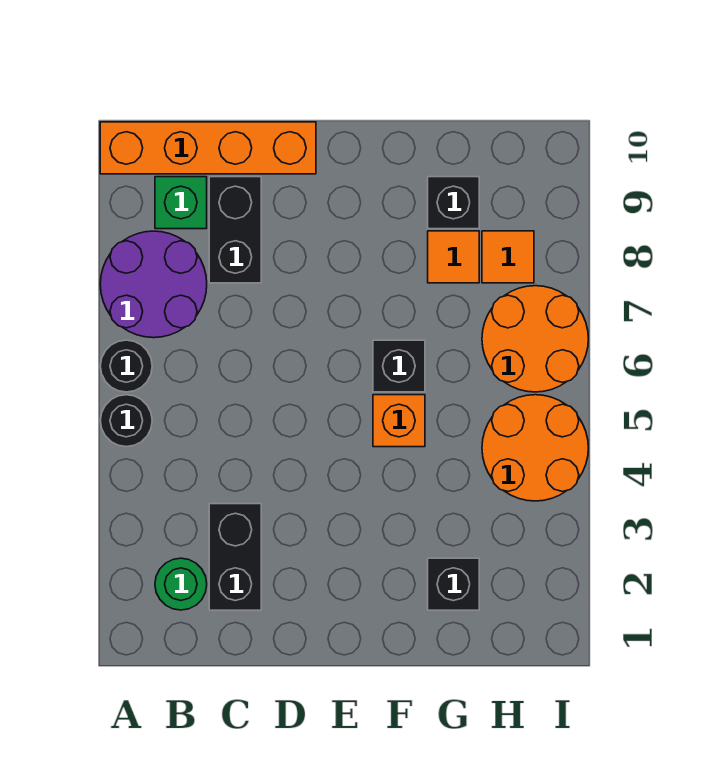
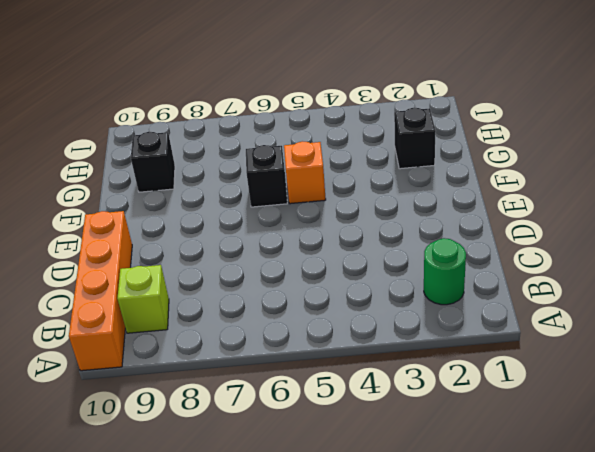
lime brick B9 level 1 -> green brick B9 level 1
none -> black round brick A5 level 1
none -> black round brick A6 level 1
none -> purple round brick A7:B8 level 1

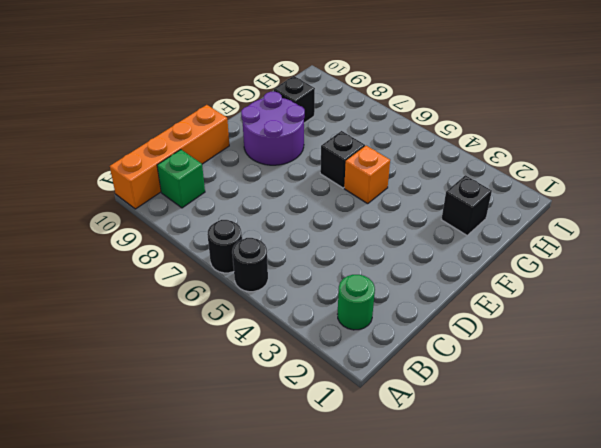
purple round brick E8:F9 level 1 -> purple round brick A7:B8 level 1
none -> black brick C2:C3 level 1
none -> black brick C8:C9 level 1
none -> orange tile G8 level 1

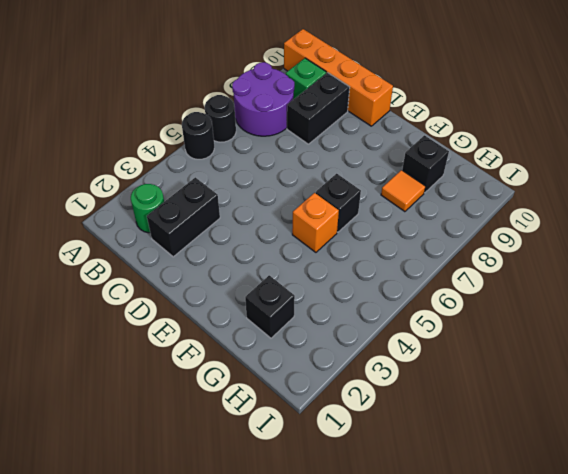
none -> orange round brick H4:I5 level 1
none -> orange round brick H6:I7 level 1
none -> orange tile H8 level 1

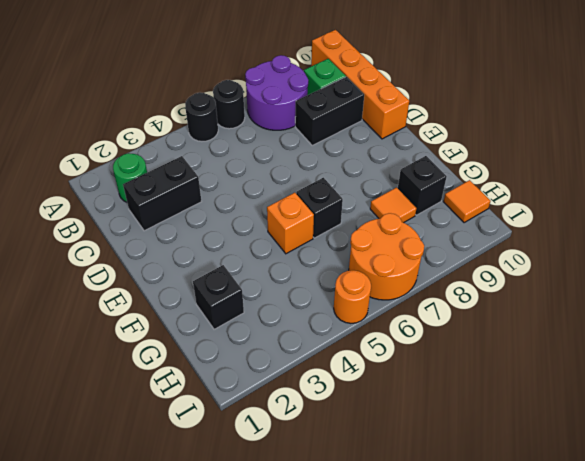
orange tile H10 level 1 -> orange tile H8 level 1
orange round brick I5 level 1 -> orange round brick H4:I5 level 1

